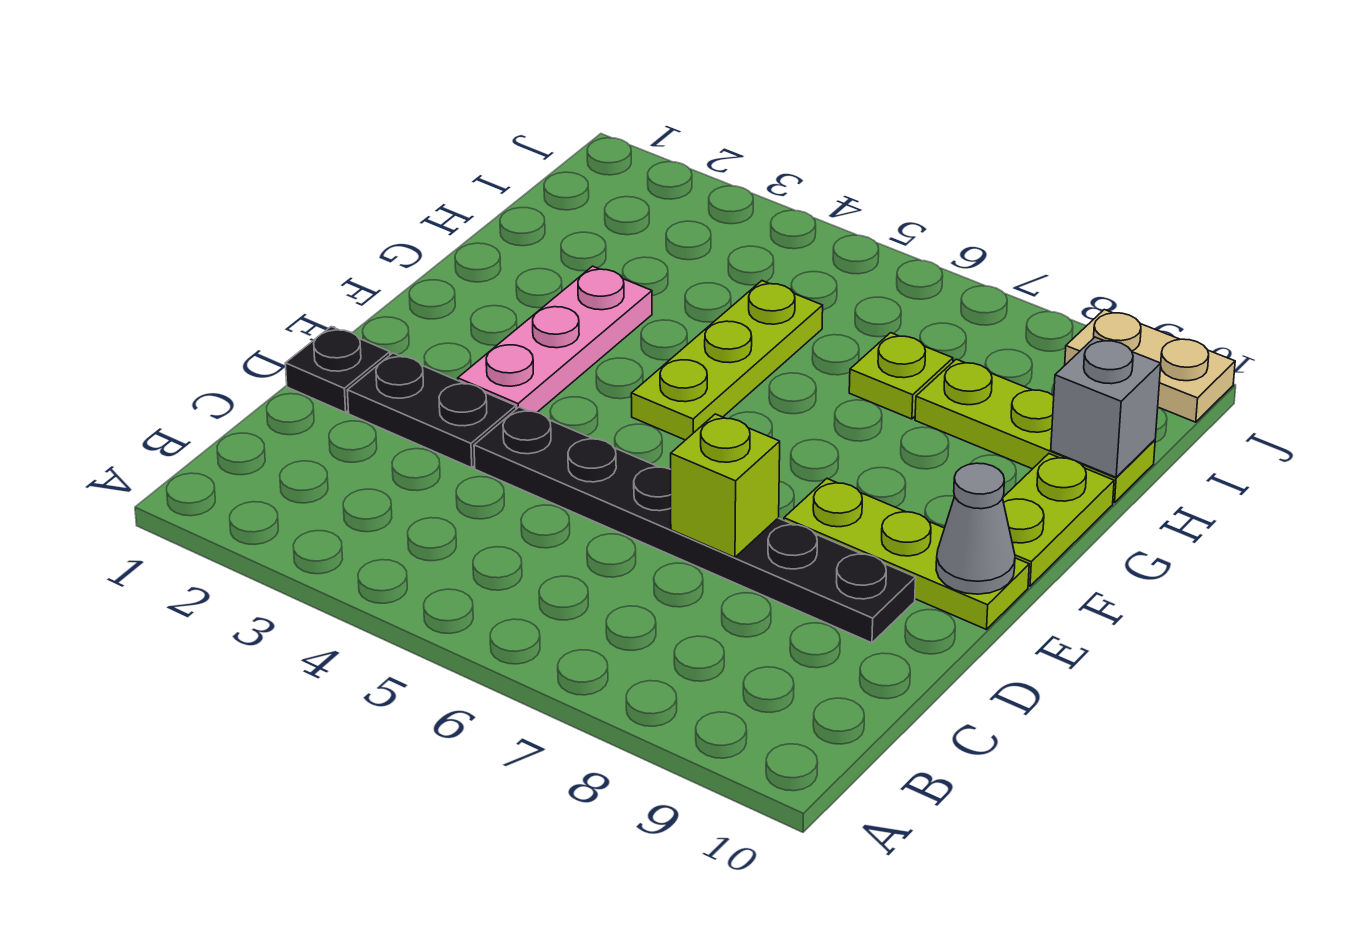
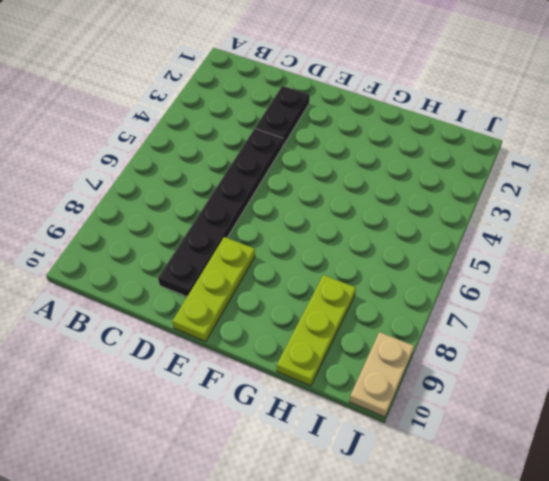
none -> black plate D1 level 1
none -> pink plate E3:G3 level 1
none -> lime plate F5:H5 level 1

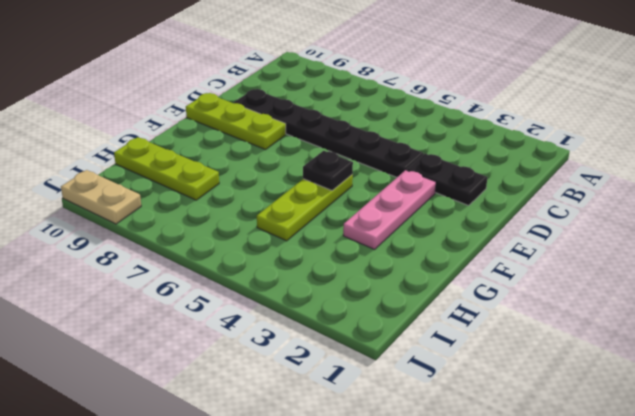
black plate F5 level 2 -> black plate D1 level 1
none -> lime plate F10:G10 level 1
none -> lime plate H7 level 1
none -> lime brick D7 level 2

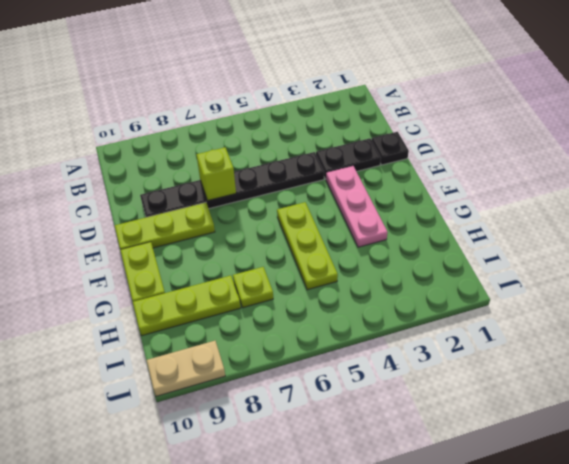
none -> grey cone E10 level 2
none -> grey brick H10 level 2

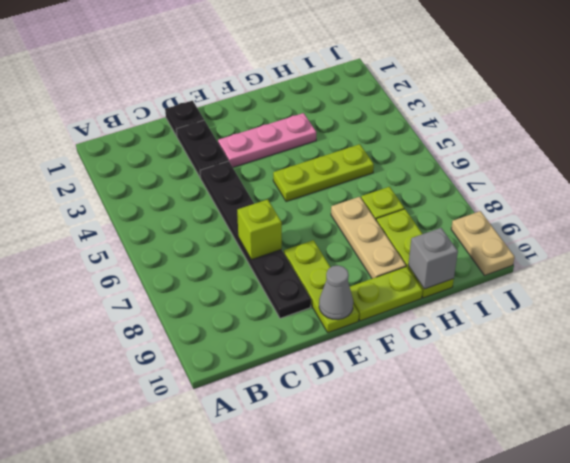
tan plate G7:G9 level 1 -> none

